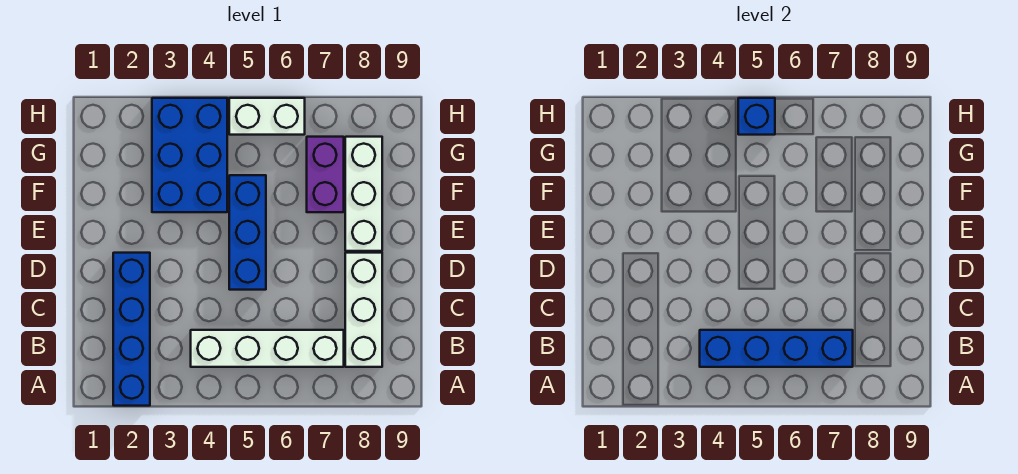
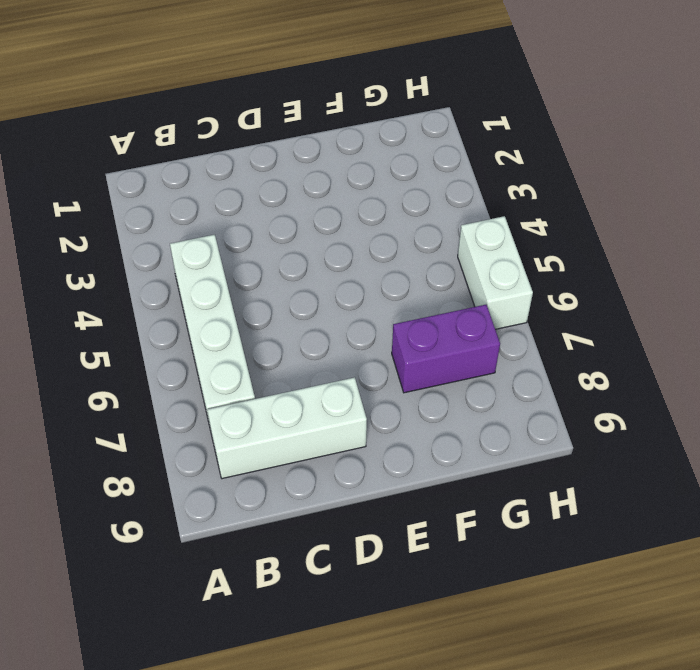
none -> blue brick A2:D2 level 1
none -> blue brick D5:F5 level 1

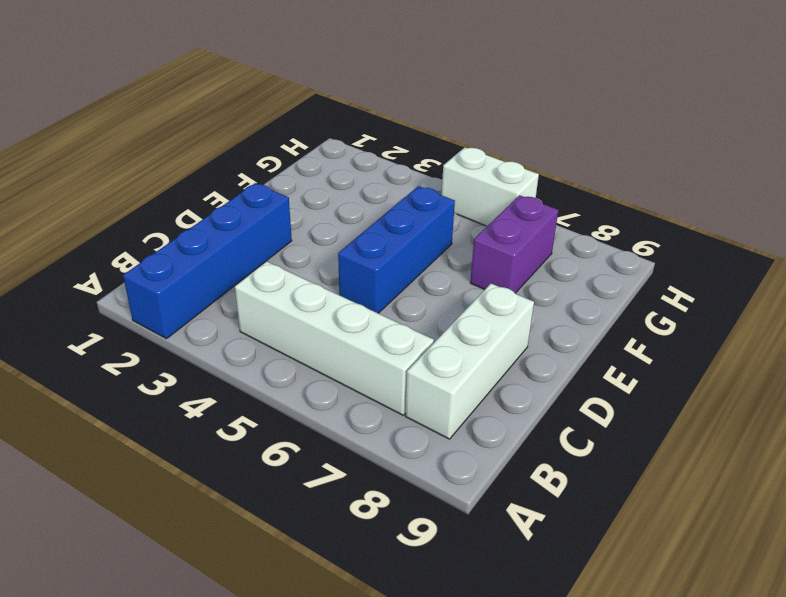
none -> white brick E8:G8 level 1
none -> blue brick F3:H4 level 1

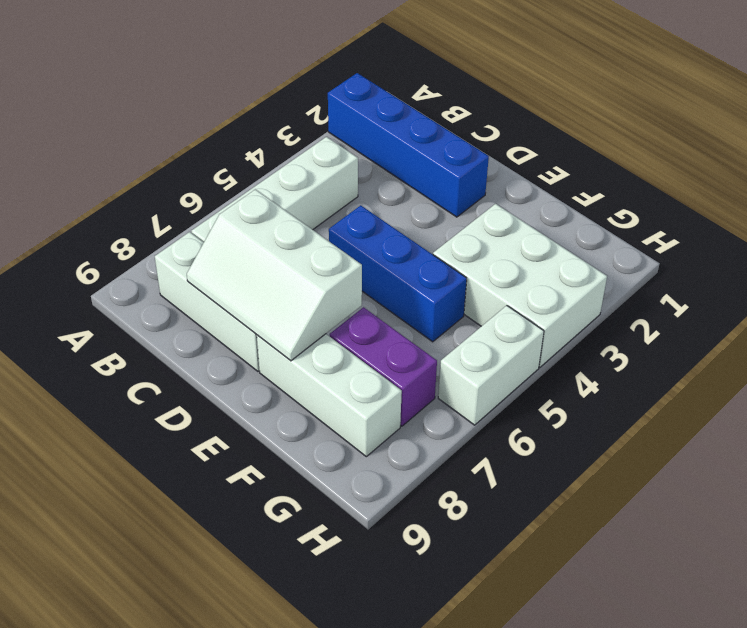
white slope C7:E8 level 2 top 7 -> none
white brick F3:H4 level 1 -> blue brick F3:H4 level 1
none -> blue brick B4:B7 level 2
none -> blue brick H5 level 2

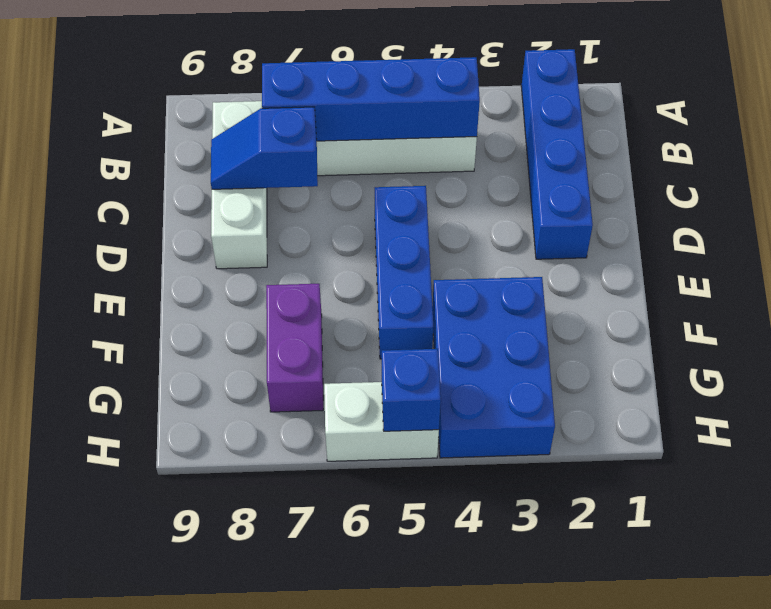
blue slope C7:C8 level 2 top 7 -> none
none -> white brick E8:G8 level 1

